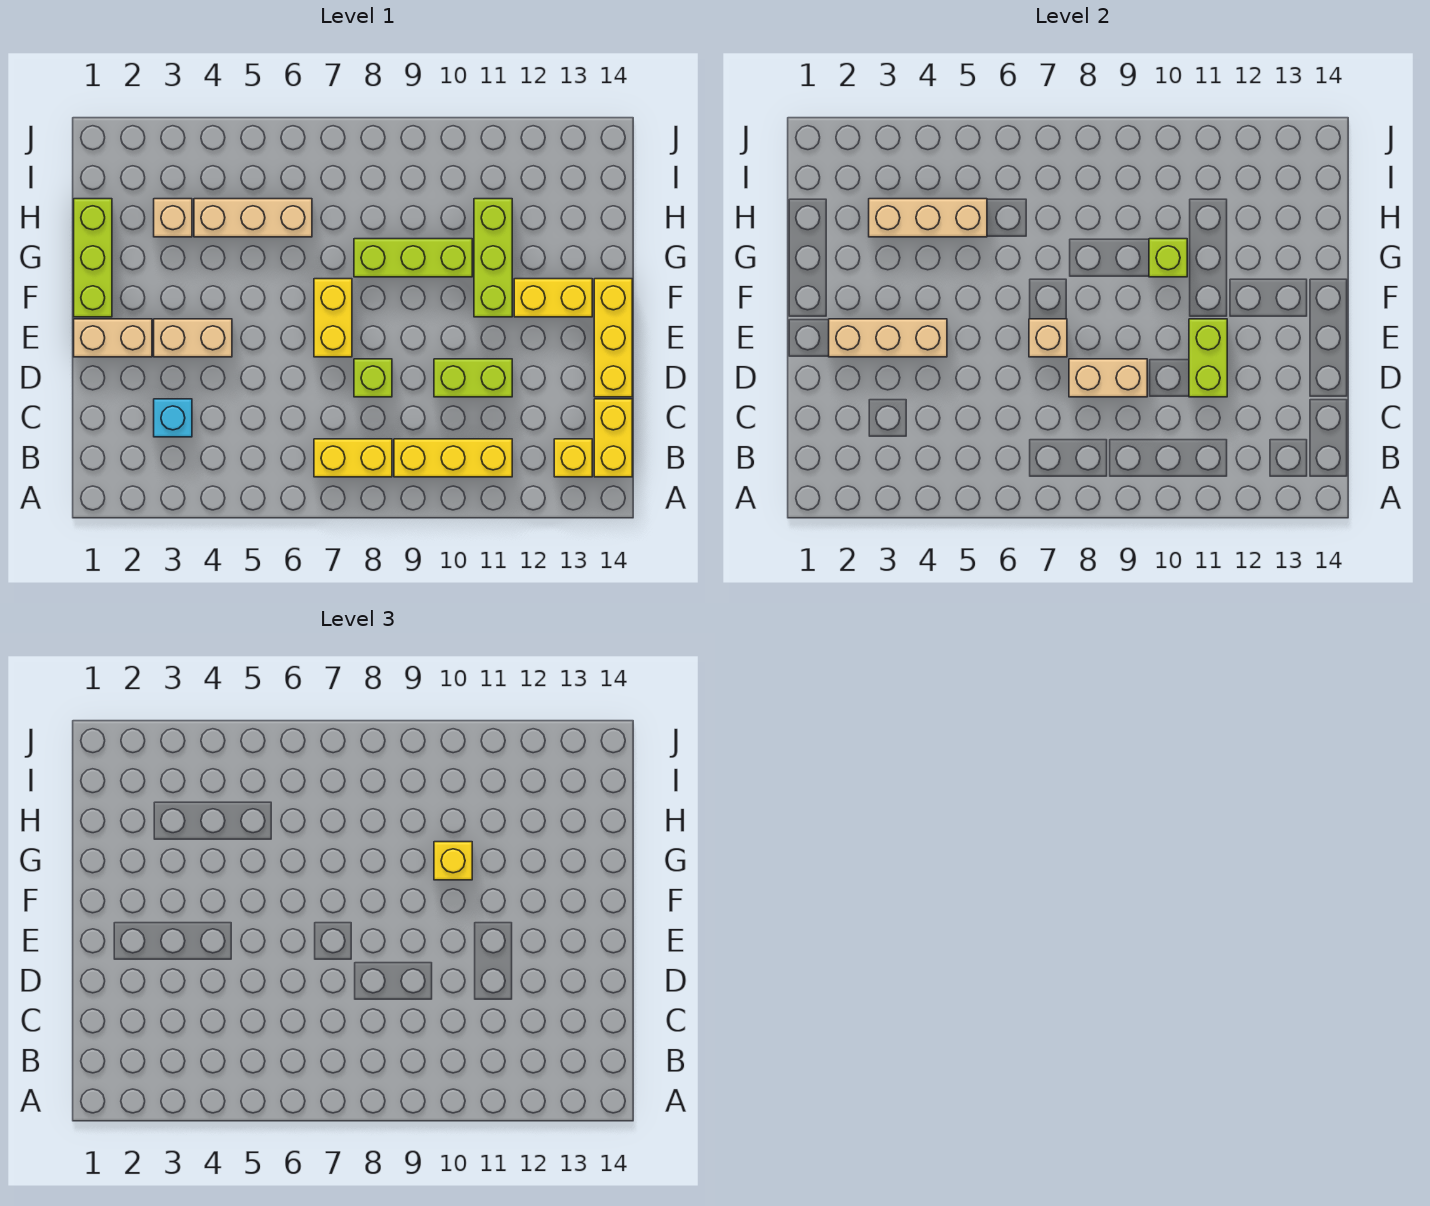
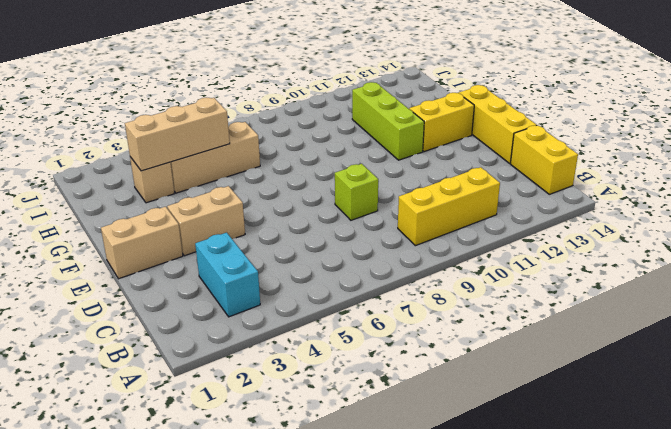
cyan brick B3:C3 level 1 -> cyan brick C3 level 1
none -> yellow brick B7:B8 level 1
none -> yellow brick B13 level 1
none -> lime brick D10:D11 level 1

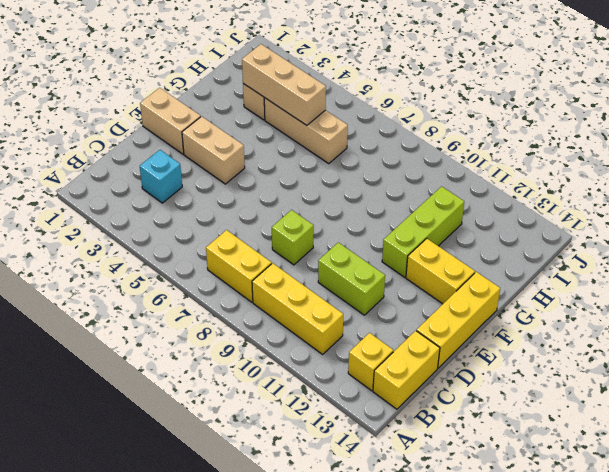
none -> yellow brick E7:F7 level 1
none -> lime brick F1:H1 level 1
none -> lime brick G8:G10 level 1

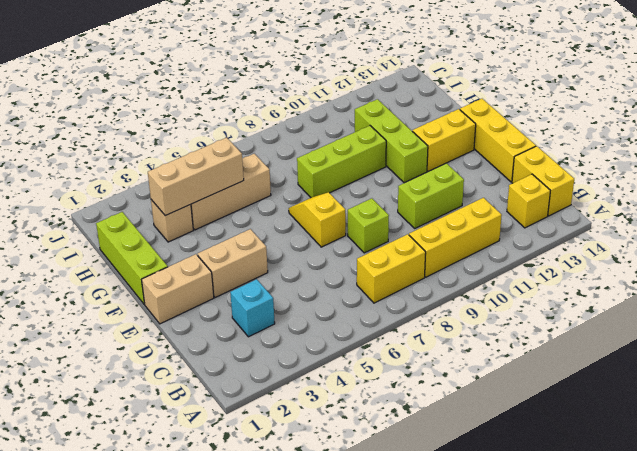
yellow slope E7:F7 level 1 top E -> yellow brick E7:F7 level 1
none -> tan brick D8:D9 level 2
none -> lime brick D11:E11 level 2
none -> tan brick E2:E4 level 2

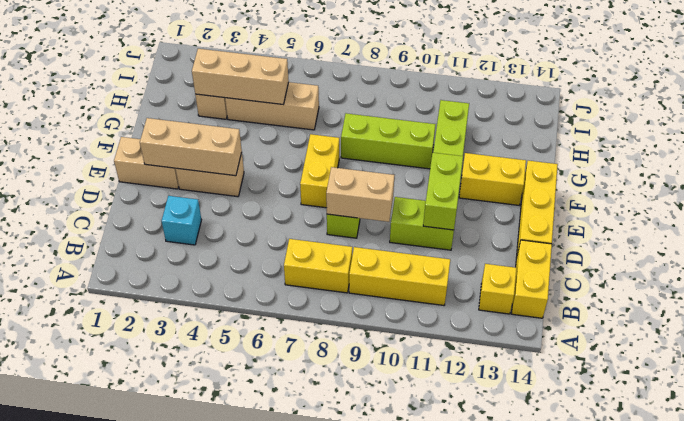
none -> lime brick F1:H1 level 1
none -> tan brick E7 level 2
none -> lime brick G10 level 2

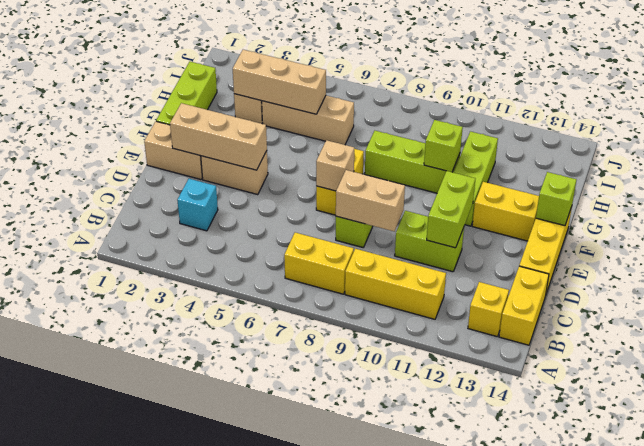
lime brick F14 level 2 -> none
none -> yellow brick G10 level 3

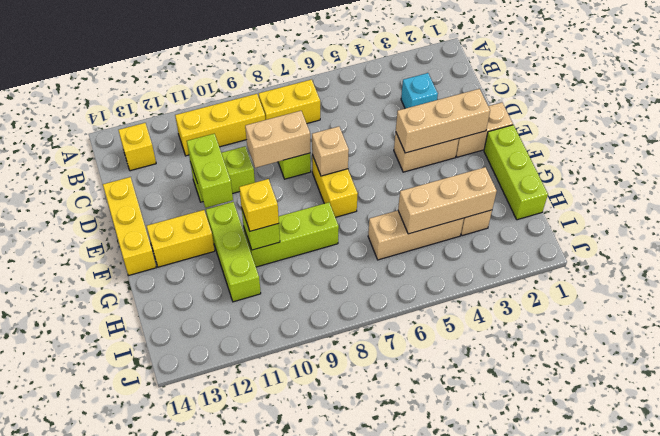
none -> yellow brick B14:C14 level 1

